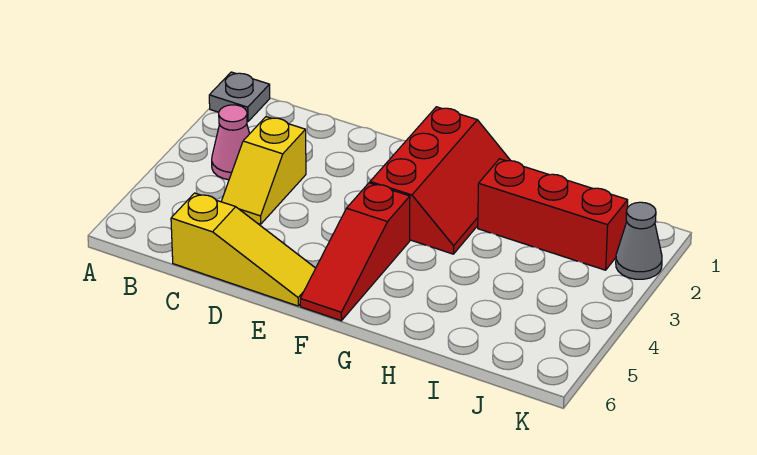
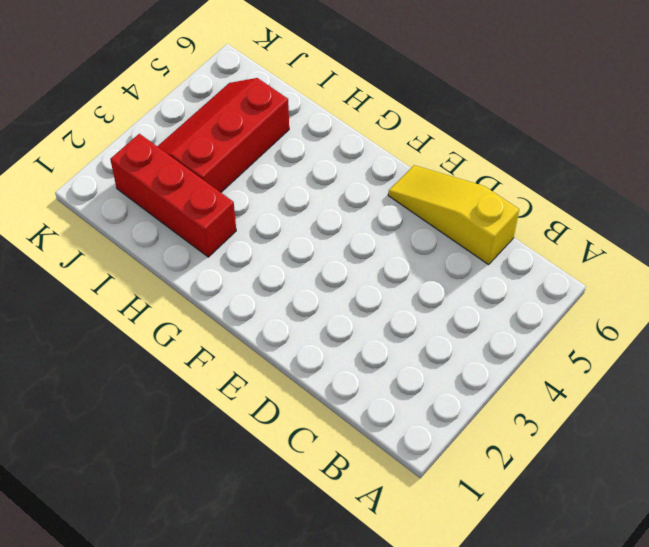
red slope I3:J5 level 1 top I -> red slope F1:G3 level 1 top F
none -> grey plate A1 level 1
none -> pink cone B3 level 1

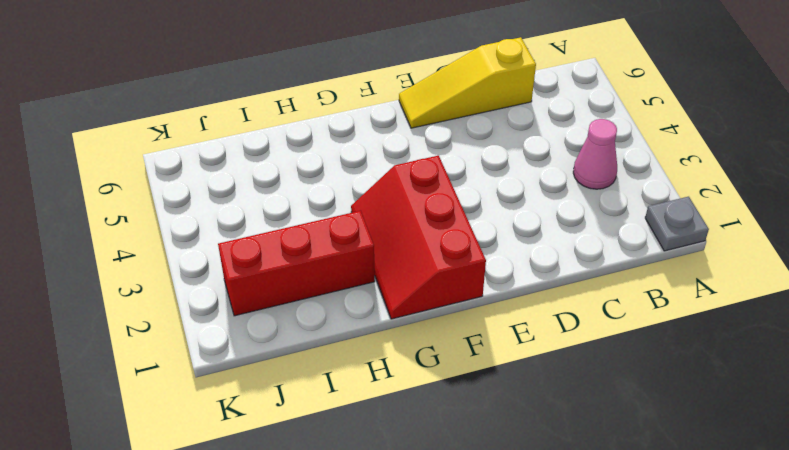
none -> yellow slope C3:C4 level 1 top 3
none -> red slope F4:F6 level 1 top 4

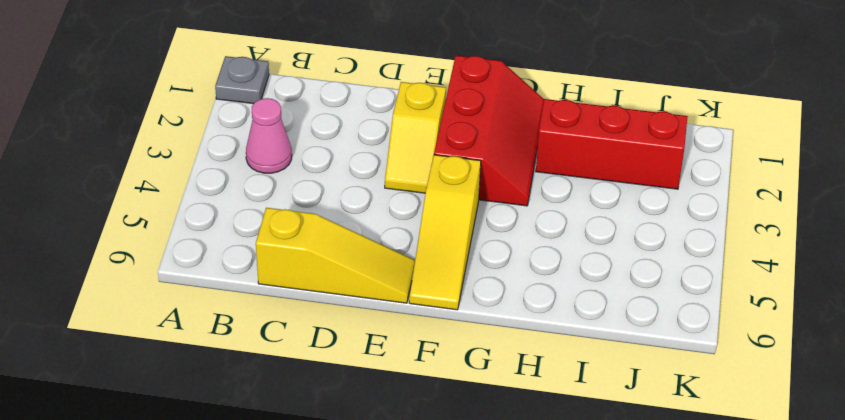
yellow slope E2:E3 level 1 top 2 -> yellow slope C3:C4 level 1 top 3
yellow slope F4:F6 level 1 top 4 -> red slope F4:F6 level 1 top 4
none -> grey cone K2 level 1

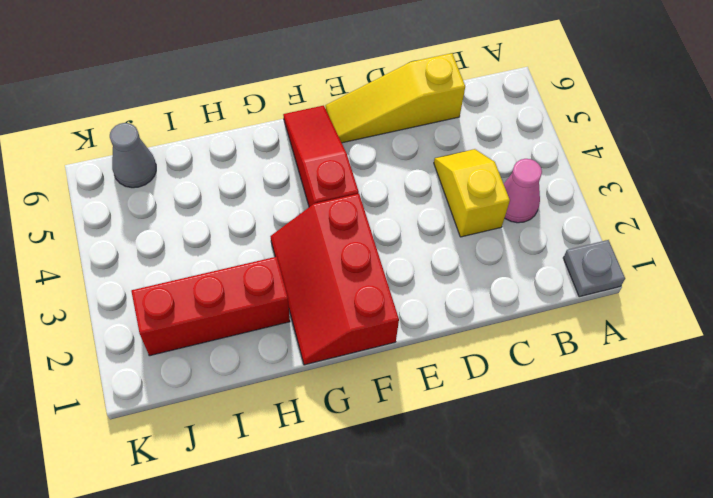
grey cone J6 level 1 -> grey cone K2 level 1

